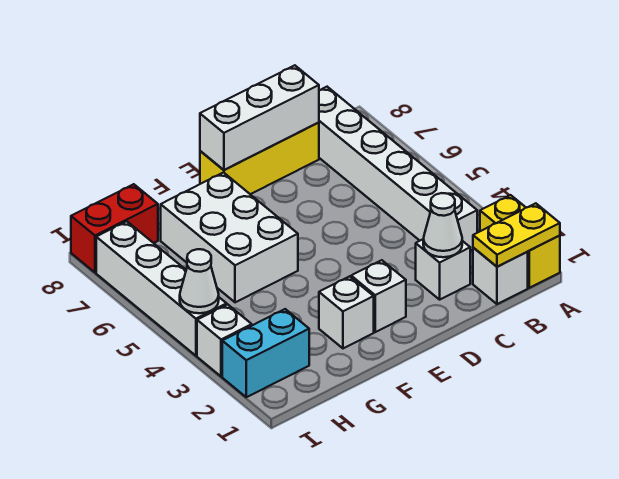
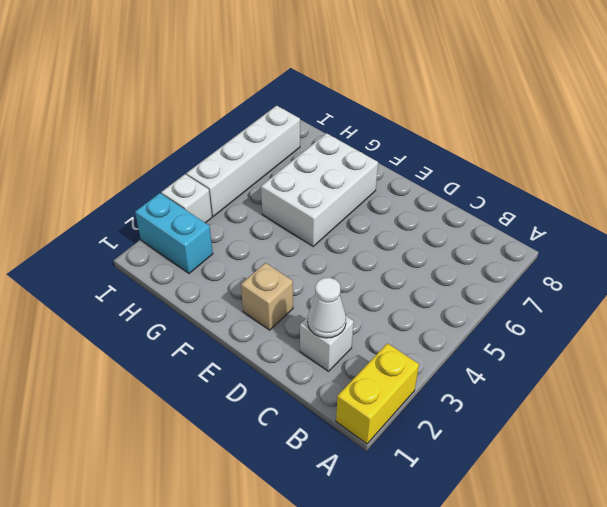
tan brick E2 level 1 -> white brick E2 level 1
none -> white brick B1 level 1
none -> white brick B3:B8 level 1
none -> yellow brick C8:E8 level 1

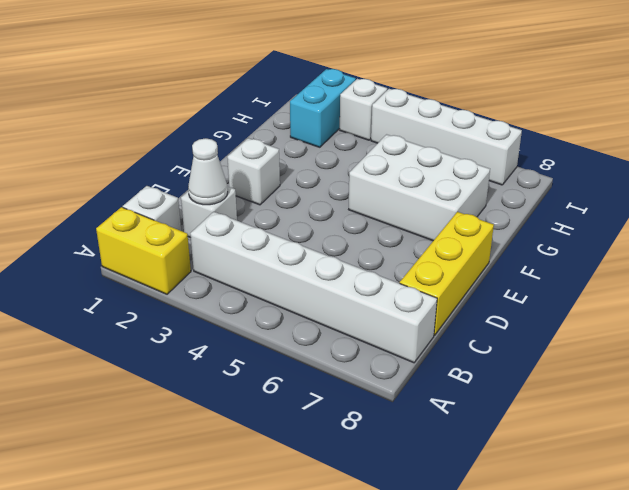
none -> white brick F2 level 1
none -> red brick H8:I8 level 1
none -> yellow plate A1:B1 level 2

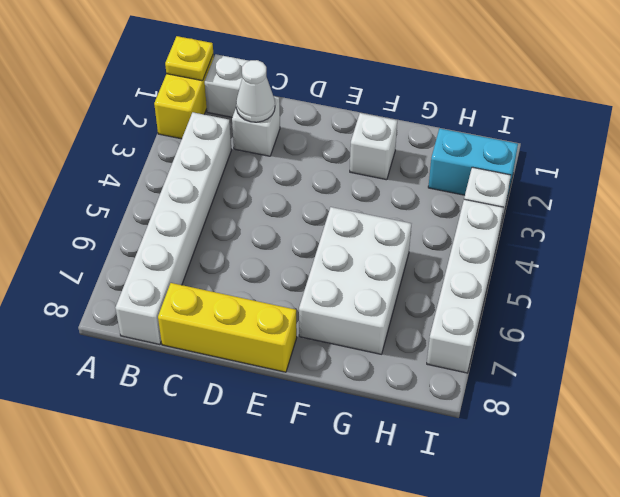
yellow plate A1 level 2 -> yellow plate A1:B1 level 2
none -> white brick E2 level 1
none -> red brick H8:I8 level 1
none -> white brick C8:E8 level 2

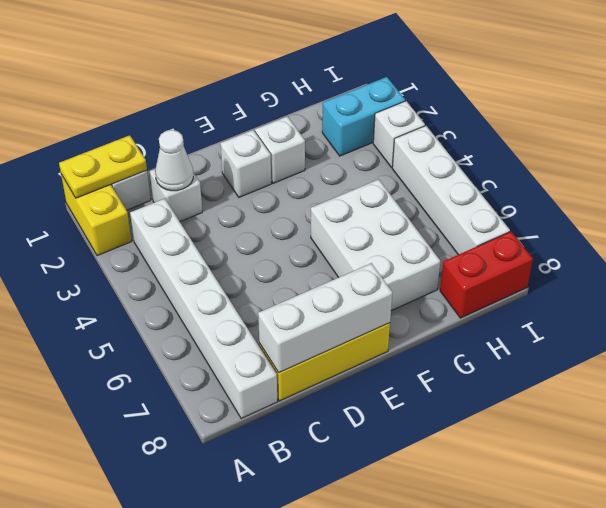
none -> white cone I4 level 2

